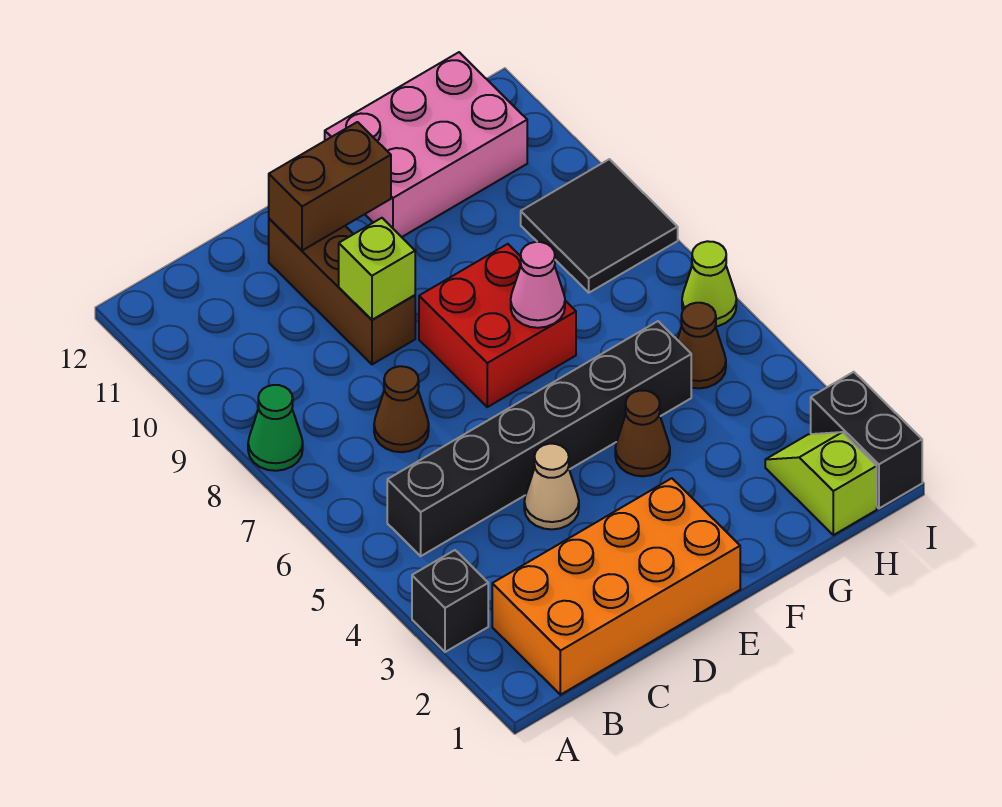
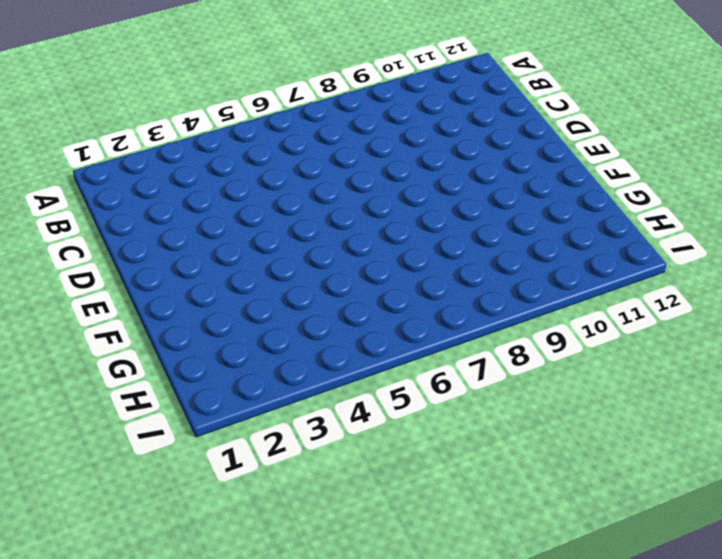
none -> black brick A3 level 1
none -> green cone A8 level 1
none -> orange brick B1:E2 level 1

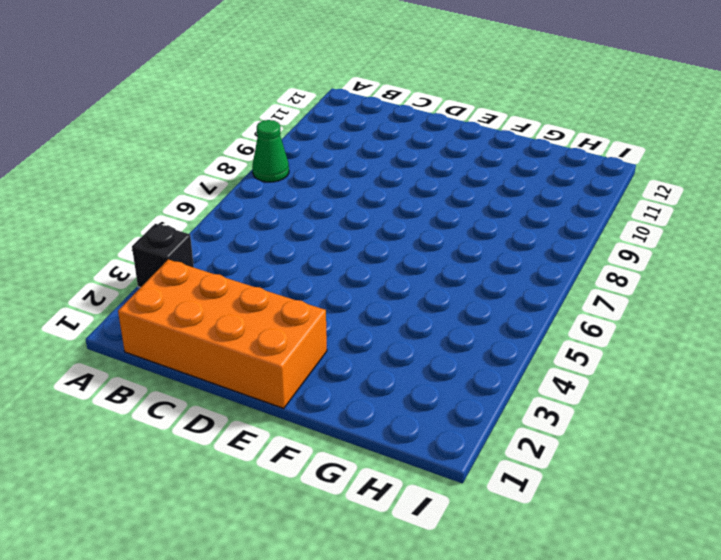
none -> black brick B5:G5 level 1
none -> brown cone C7 level 1
none -> tan cone D4 level 1

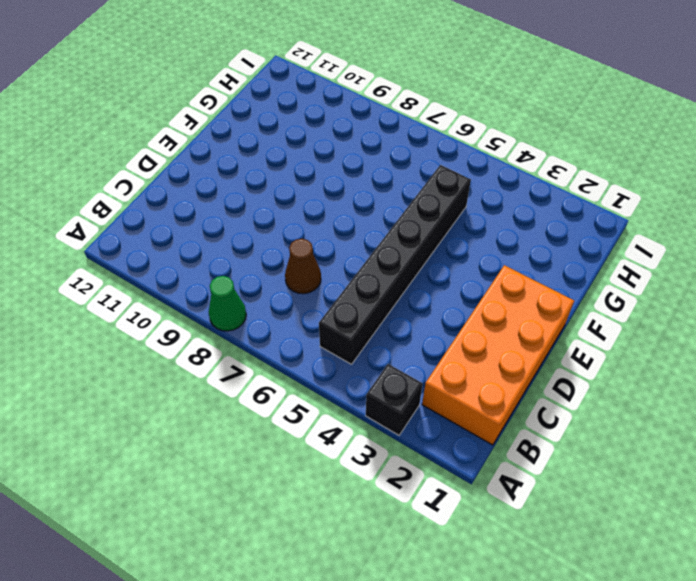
none -> tan cone D4 level 1
none -> brown brick D9:D11 level 1
none -> red brick E7:F8 level 1

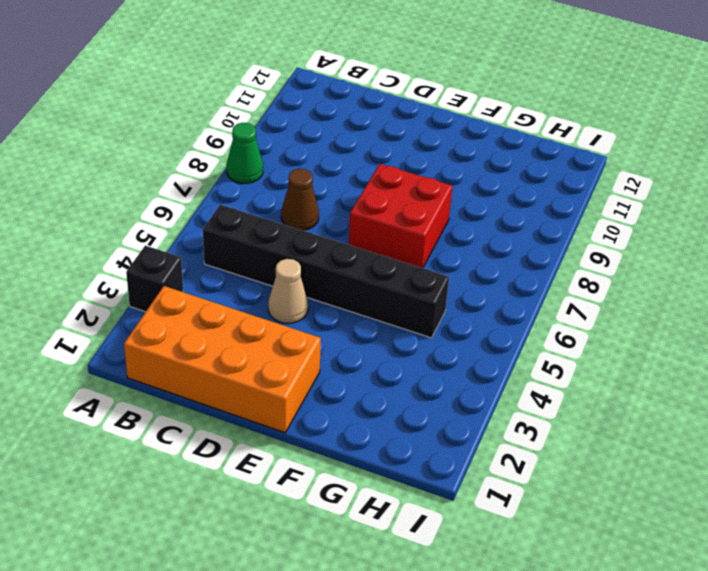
none -> brown brick D9:D11 level 1
none -> brown cone F4 level 1
none -> pink brick F11:H12 level 1

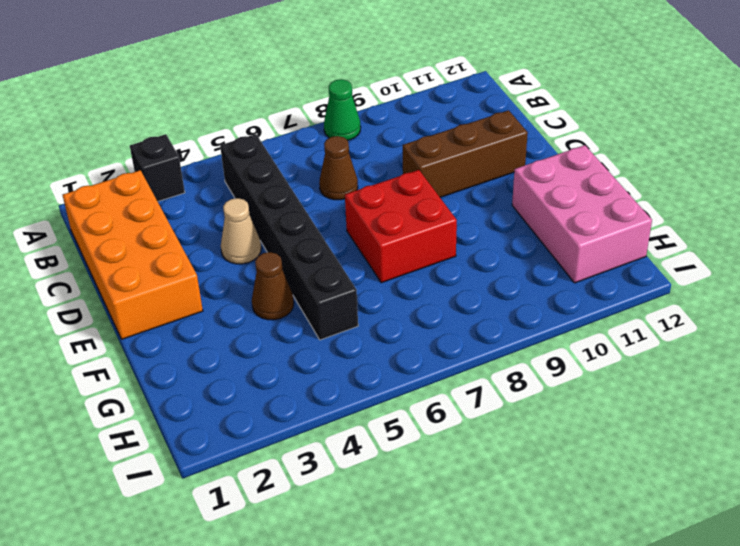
none -> lime slope H1:H2 level 1 top 1
none -> brown cone H5 level 1
none -> black tile H8:I9 level 1

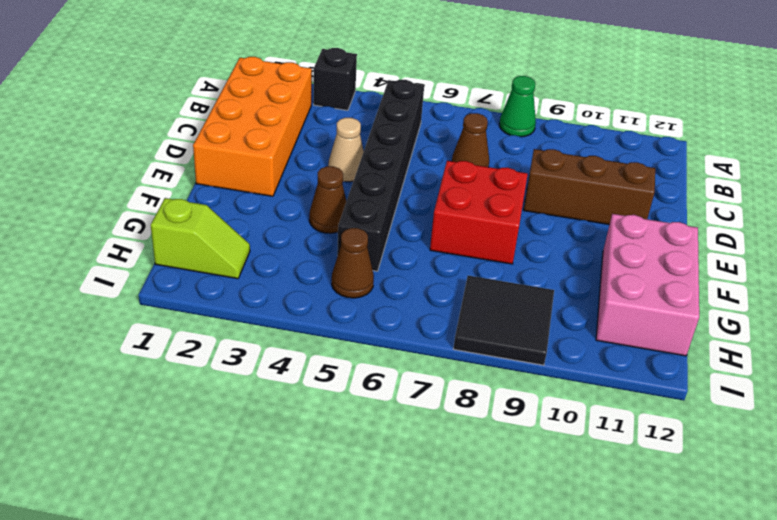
none -> black brick I1:I2 level 1
none -> lime cone I6 level 1
none -> lime brick D9 level 2

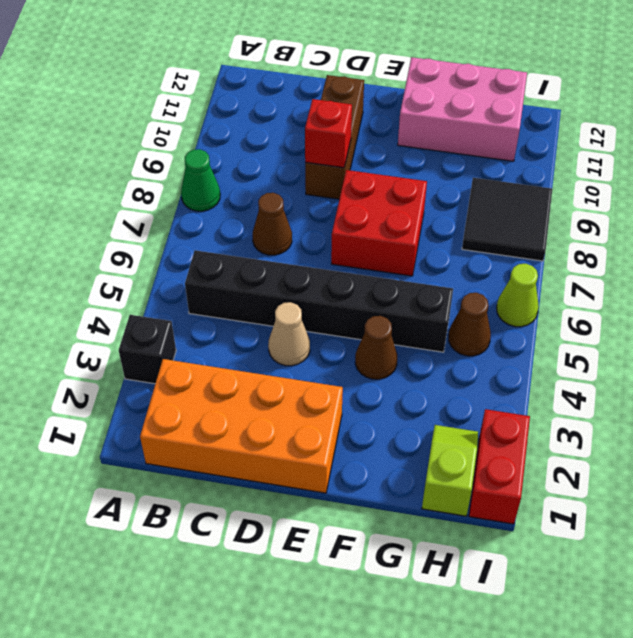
red brick D9 level 2 -> lime brick D9 level 2
red brick I1:I2 level 1 -> black brick I1:I2 level 1
none -> brown brick D11:E11 level 2
none -> pink cone F7 level 2

